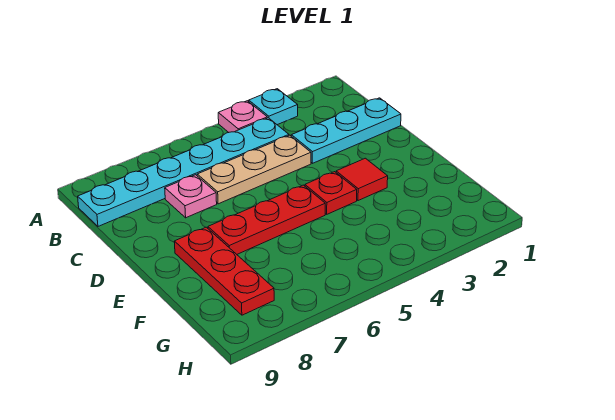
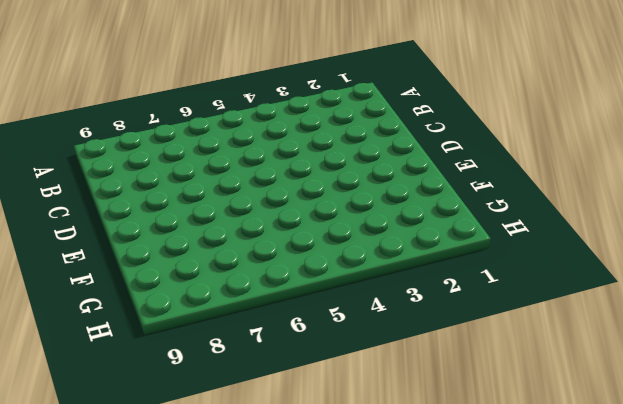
none -> cyan plate A3 level 1
none -> pink plate A4 level 1

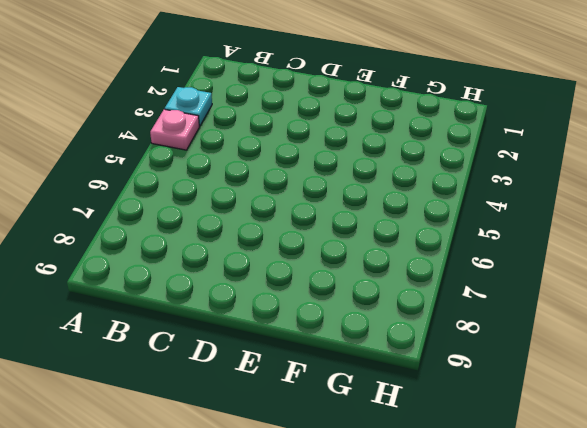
none -> cyan plate B4:B9 level 1
none -> cyan plate C1:C3 level 1

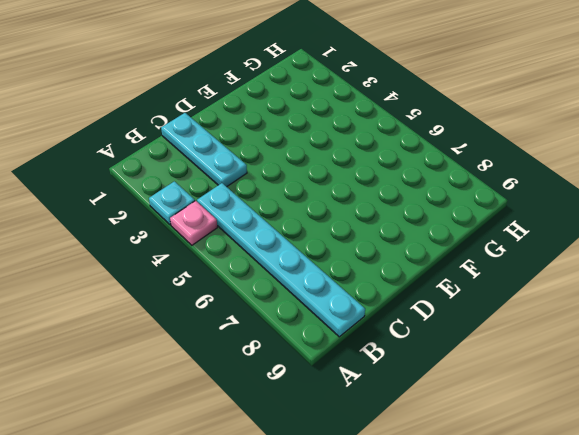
none -> tan plate C4:C6 level 1
none -> pink plate C7 level 1

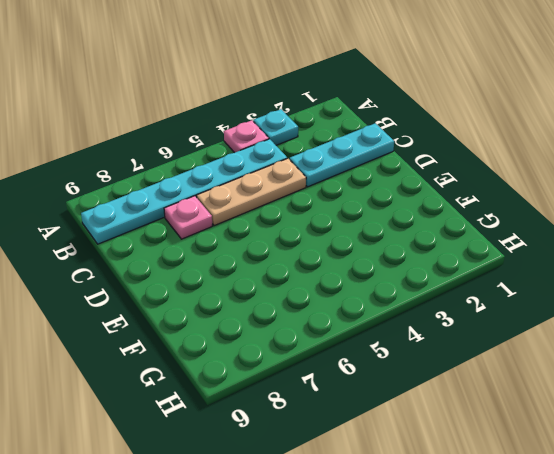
none -> red tile E3 level 1
none -> red plate E4 level 1

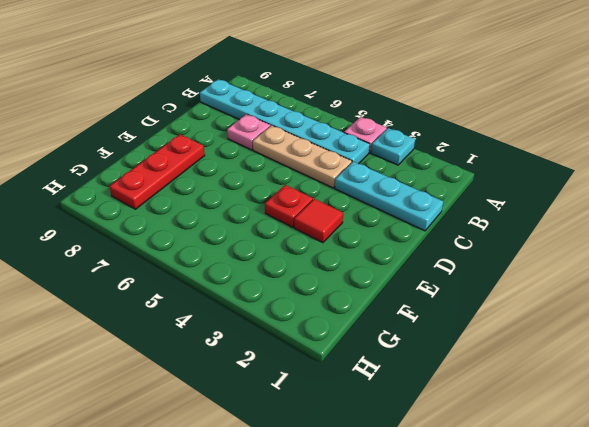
none -> red plate E5:E7 level 1

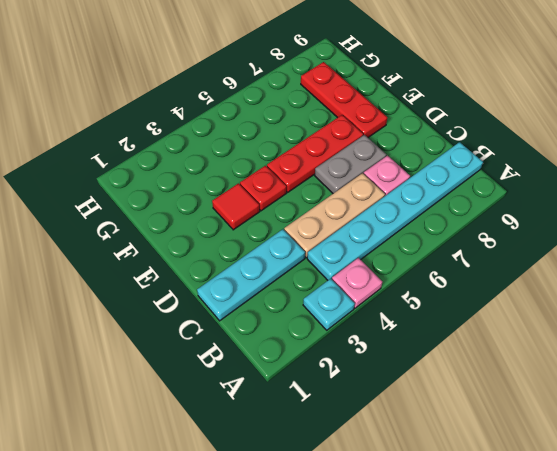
grey plate D6:D7 level 1 -> none

